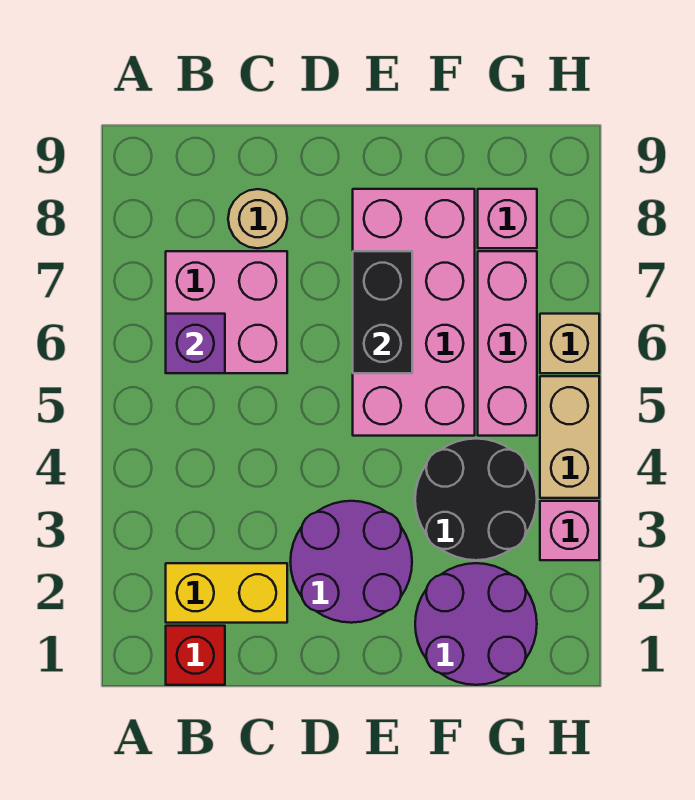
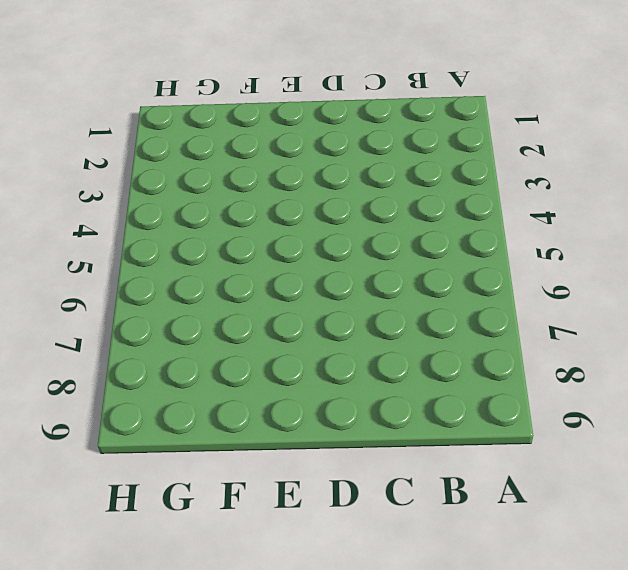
none -> red brick B1 level 1
none -> yellow brick B2:C2 level 1
none -> pink brick B6:C7 level 1

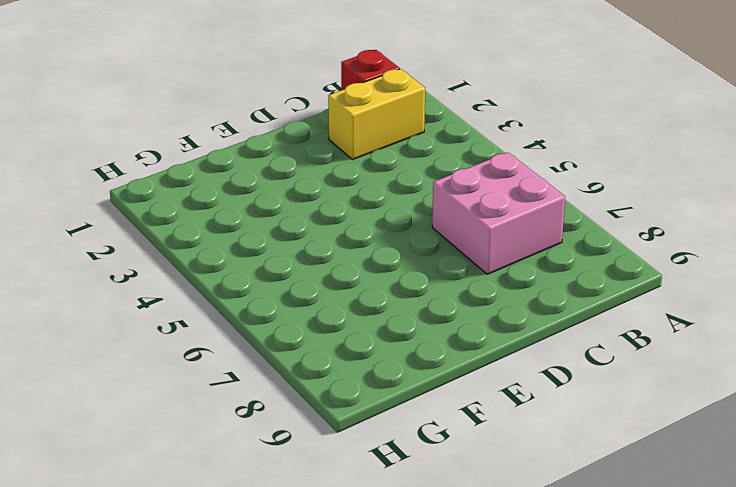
none -> tan round brick C8 level 1
none -> purple round brick D2:E3 level 1
none -> pink brick E5:F8 level 1

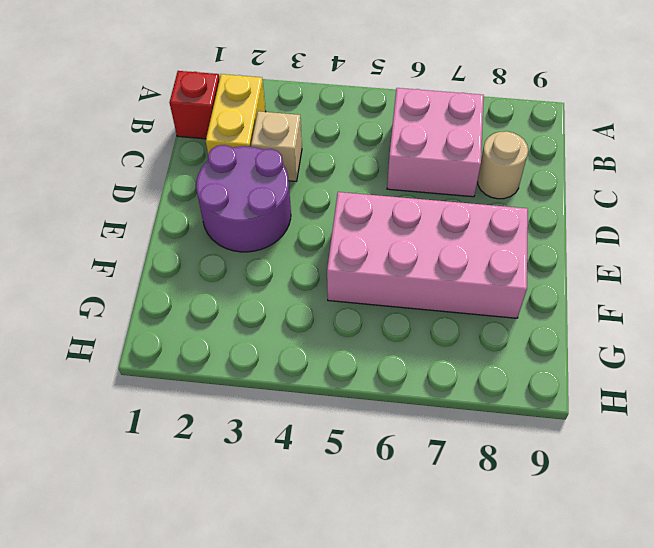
tan brick C3 level 1 -> tan brick H6 level 1
none -> purple round brick F1:G2 level 1
none -> black round brick F3:G4 level 1
none -> pink brick G5:G7 level 1

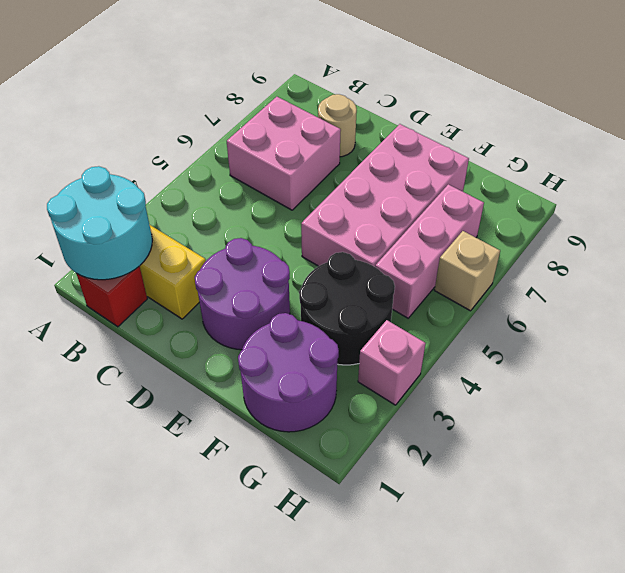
cyan round brick A1:B2 level 2 -> none
none -> pink brick G8 level 1
none -> tan brick H4:H5 level 1
none -> purple brick B6 level 2

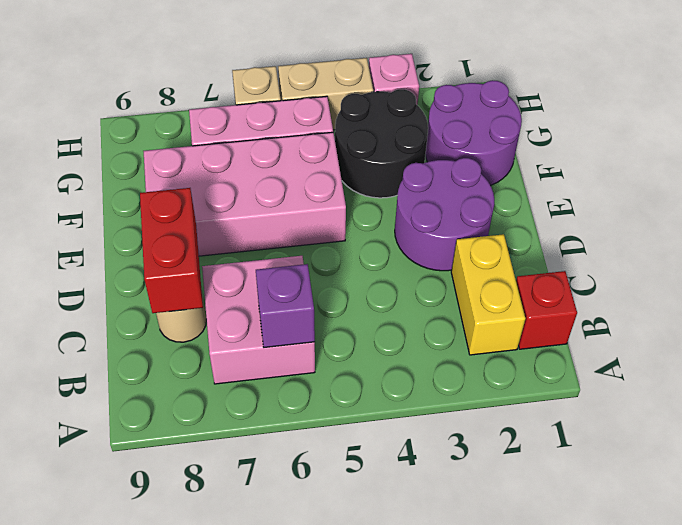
red brick C8:D8 level 2 -> none
none -> pink brick G8 level 1
none -> black brick E6:E7 level 2

